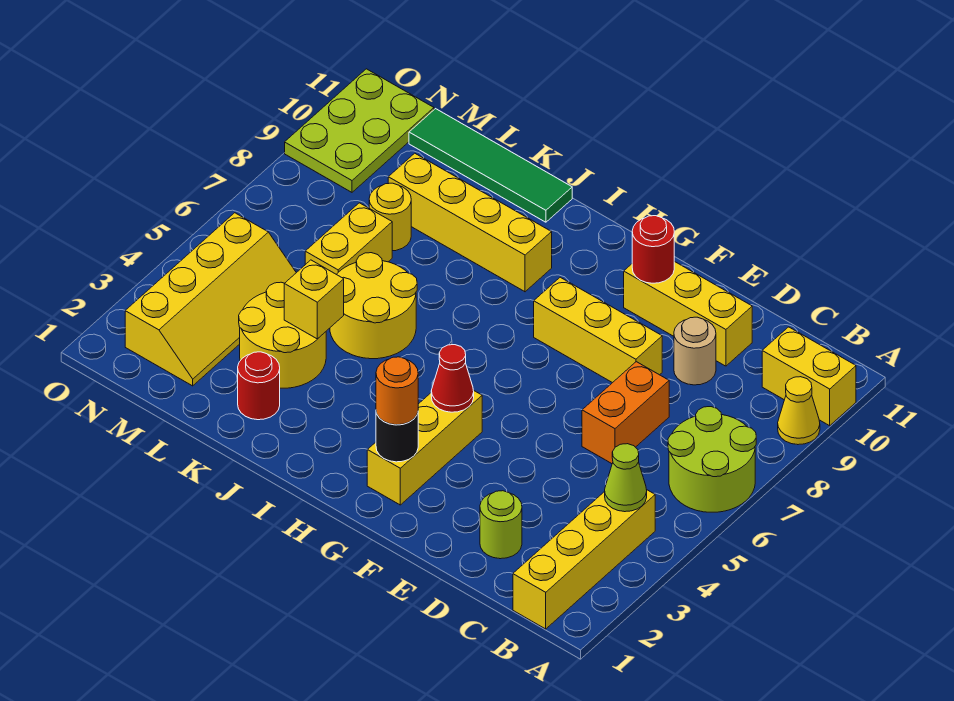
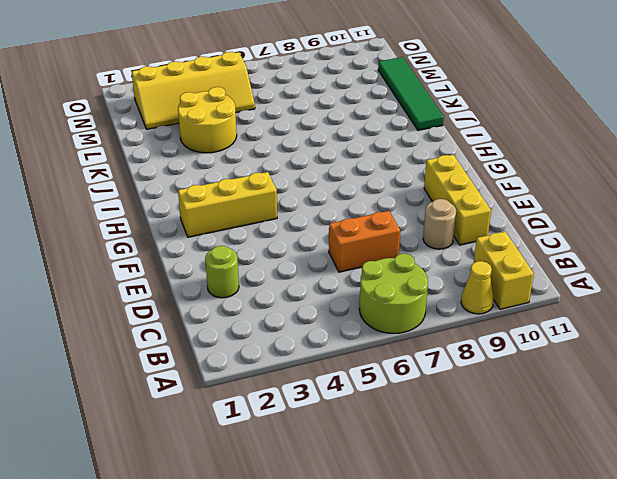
none -> yellow brick B1:B4 level 1
none -> yellow brick E8:G8 level 1
none -> yellow brick I9:L9 level 1

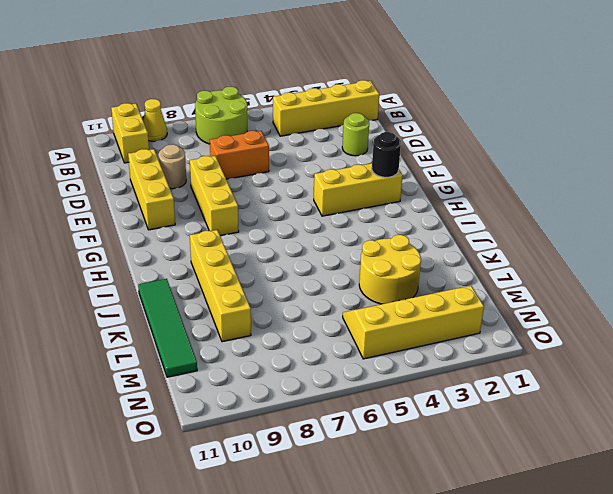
none -> yellow round brick J5:K6 level 1
none -> red round brick K2 level 1
none -> yellow brick L6:L7 level 1

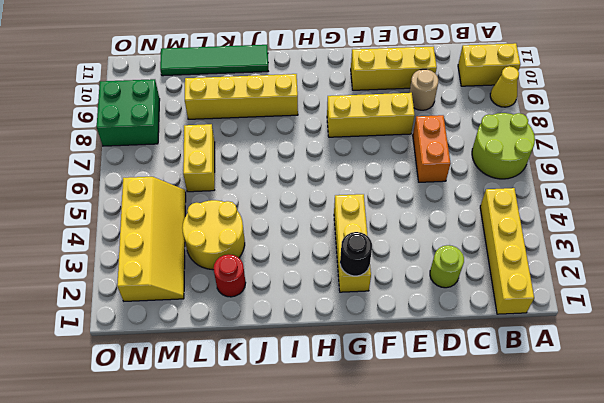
green brick N8:O9 level 1 -> lime plate N9:O11 level 1
none -> yellow round brick J5:K6 level 1
none -> yellow round brick L8 level 1
none -> lime cone B4 level 2

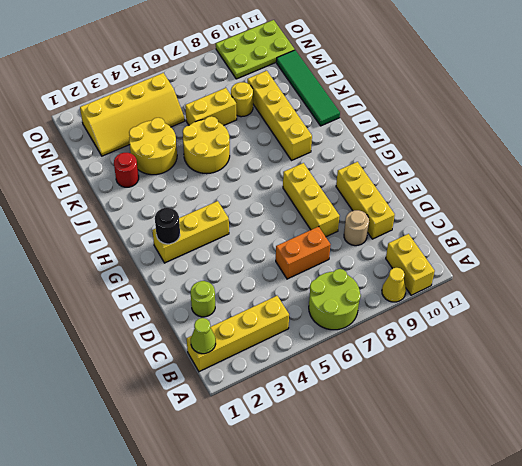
lime cone B1 level 2 -> lime cone B4 level 2
none -> red round brick F10 level 2
none -> red cone G4 level 2
none -> yellow brick K4 level 2

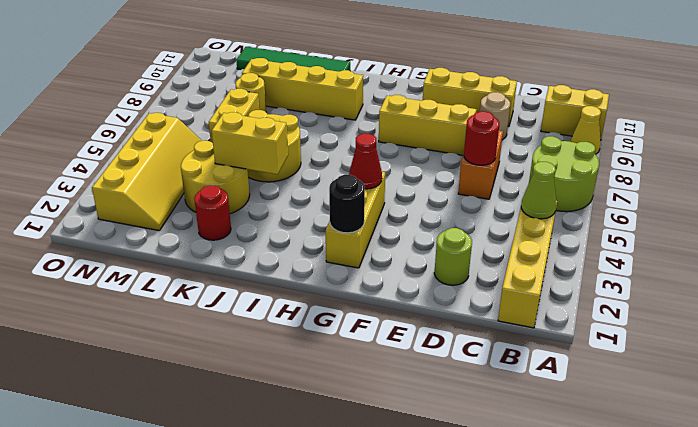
red round brick D6 level 2 -> red round brick F10 level 2
yellow brick J4:K4 level 2 -> yellow brick K4 level 2
none -> lime plate N9:O11 level 1
none -> orange round brick G2 level 3

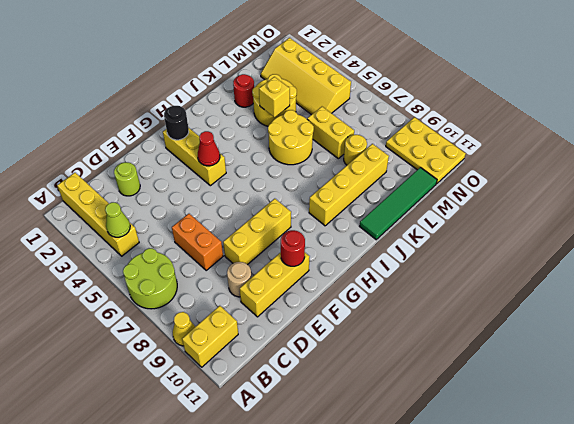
yellow plate N9:O11 level 1 -> lime plate N9:O11 level 1
none -> orange round brick G2 level 3

